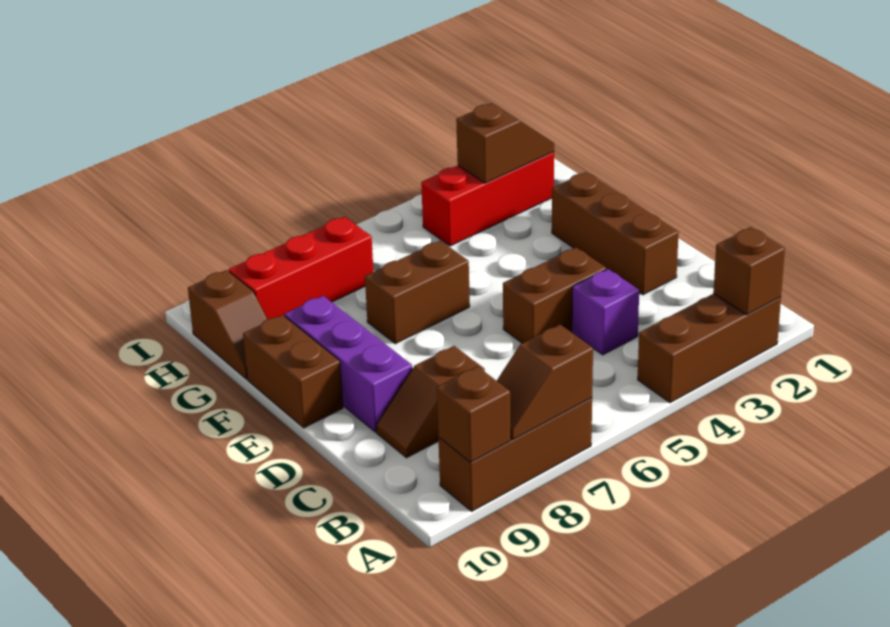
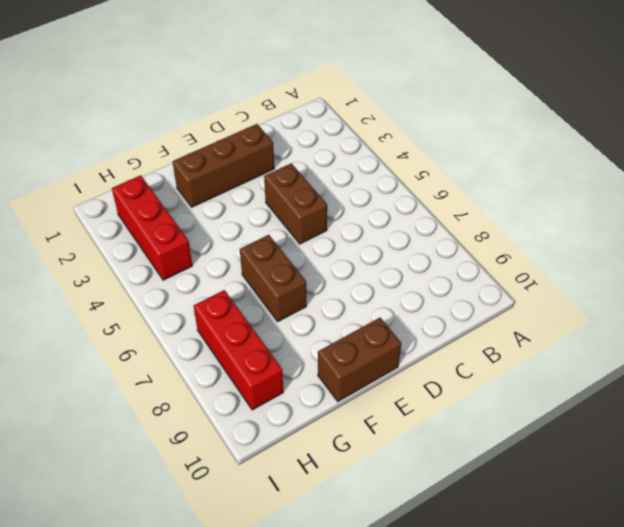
none -> brown brick A2:A4 level 1
none -> brown brick A7:A9 level 1
none -> purple brick C4 level 1

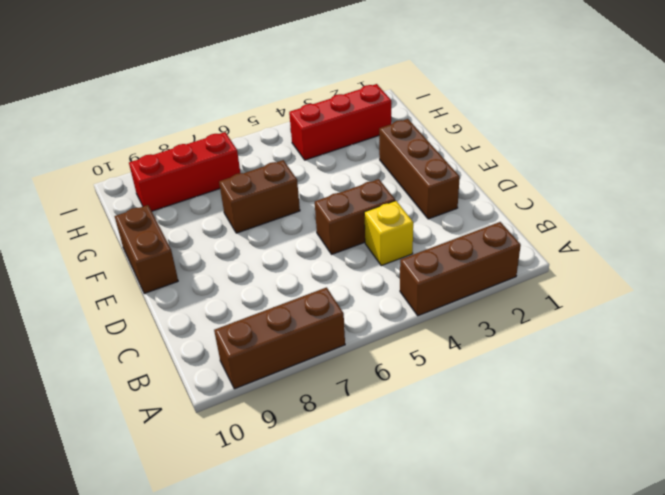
yellow brick C4 level 1 -> purple brick C4 level 1
none -> brown slope C8:C9 level 1 top 8
none -> purple brick D9:F9 level 1
none -> brown slope G10:H10 level 1 top H

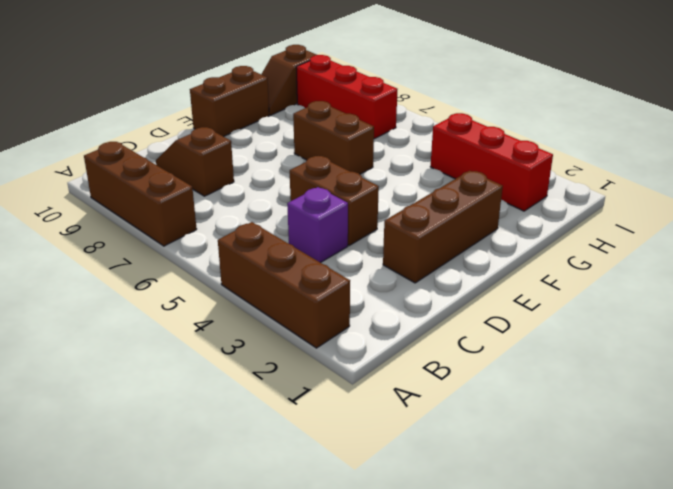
none -> purple brick D9:F9 level 1
none -> brown brick A2 level 2
none -> brown slope A7:A8 level 2 top 7

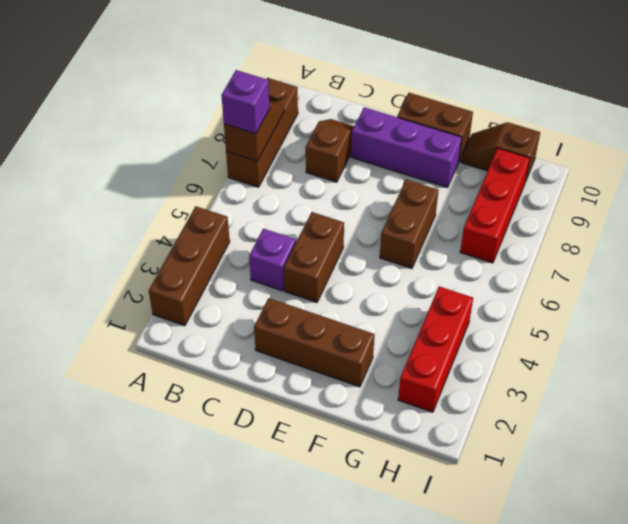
purple brick A7 level 3 -> none
none -> brown brick A2 level 2
none -> brown brick A9 level 2
none -> brown slope H2:H3 level 2 top 3

